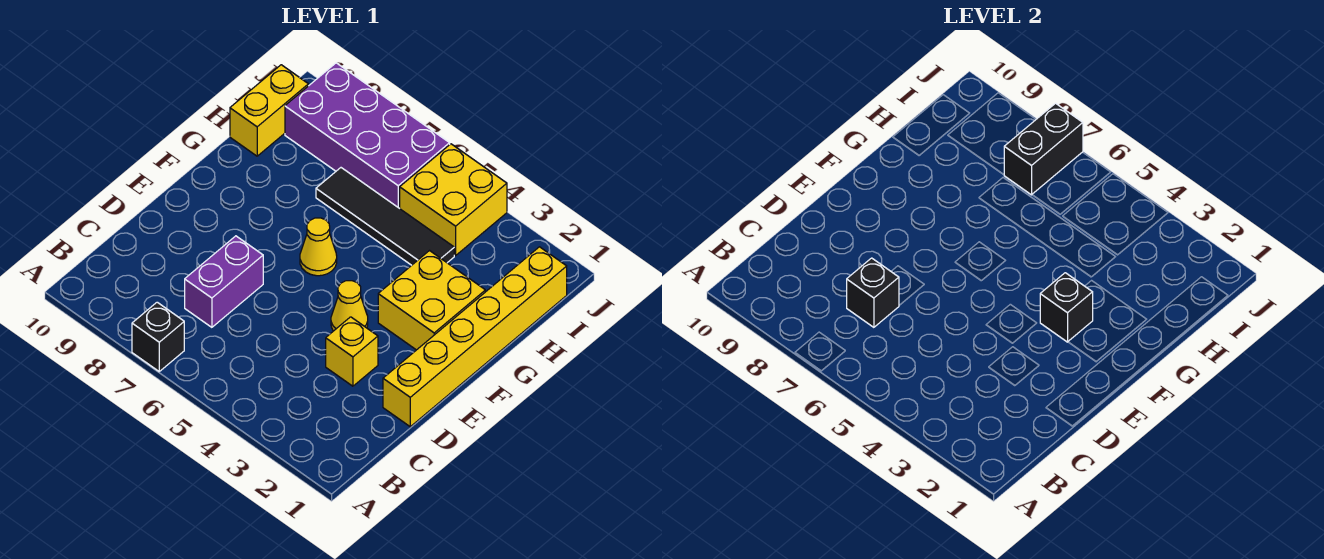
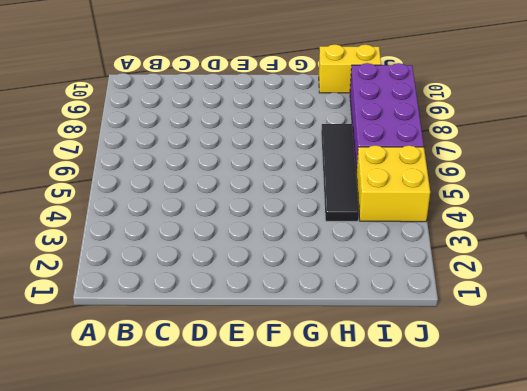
none -> black brick A7 level 1
none -> purple brick C7:D7 level 1
none -> yellow brick D1:I1 level 1

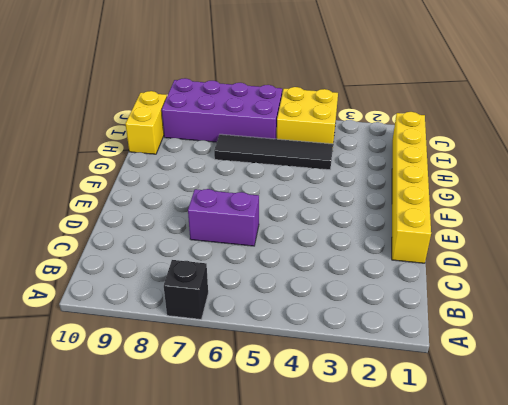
purple brick D6:D7 level 1 -> purple brick C7:D7 level 1
none -> yellow brick D3 level 1
none -> yellow cone E4 level 1
none -> yellow brick F2:G3 level 1

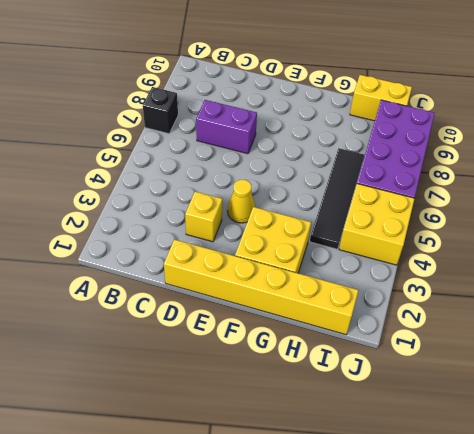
none -> yellow cone F6 level 1
none -> black brick C7 level 2
none -> black brick F3 level 2

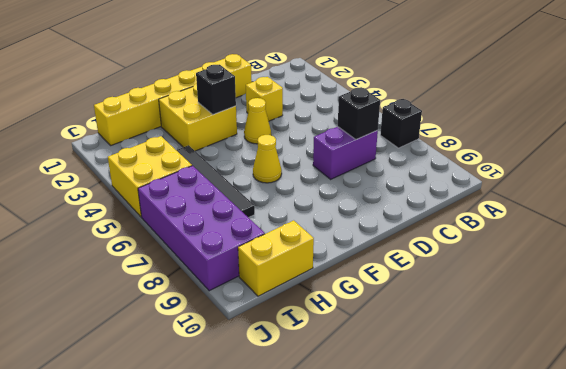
none -> black brick I7:J7 level 2

